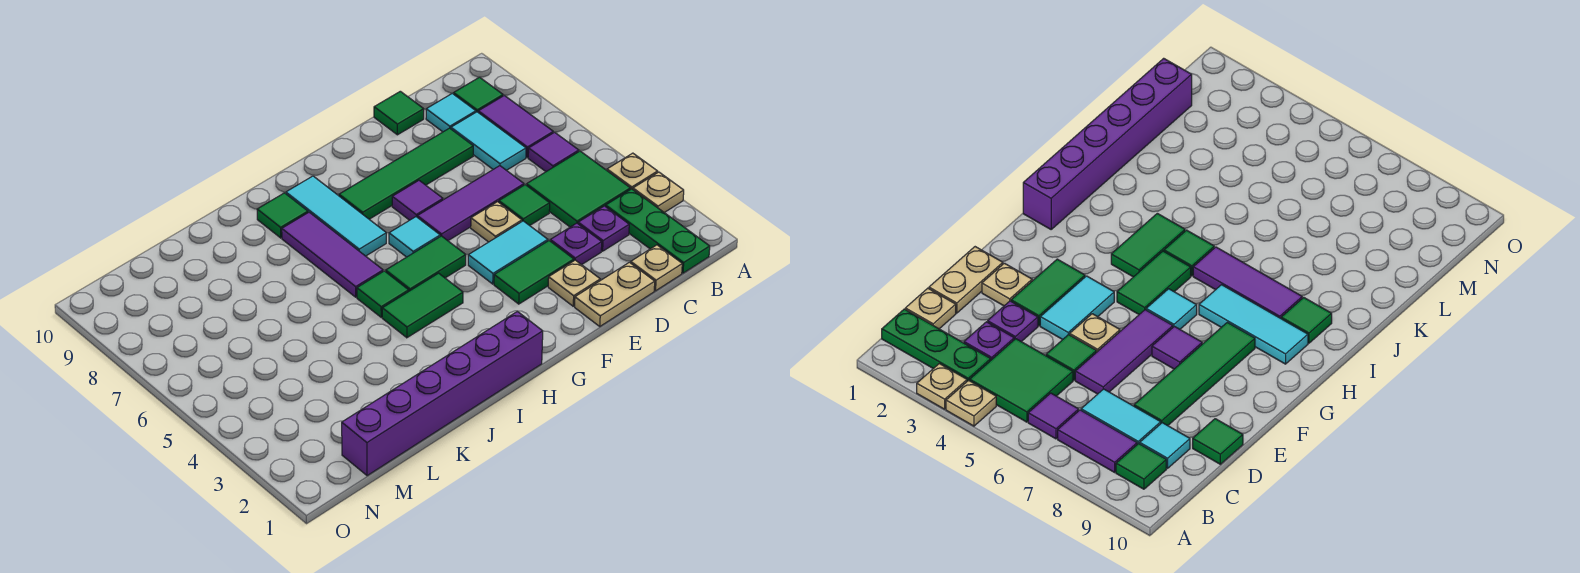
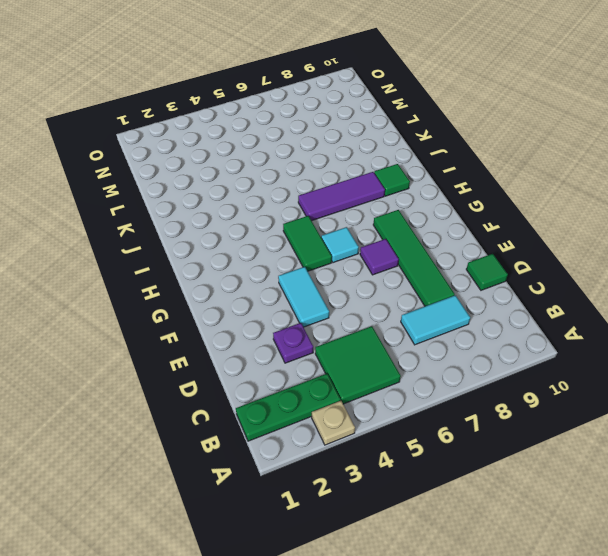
none -> tan plate A4 level 1
none -> purple tile B6 level 1
none -> purple tile B7:B8 level 1
none -> green tile B9 level 1

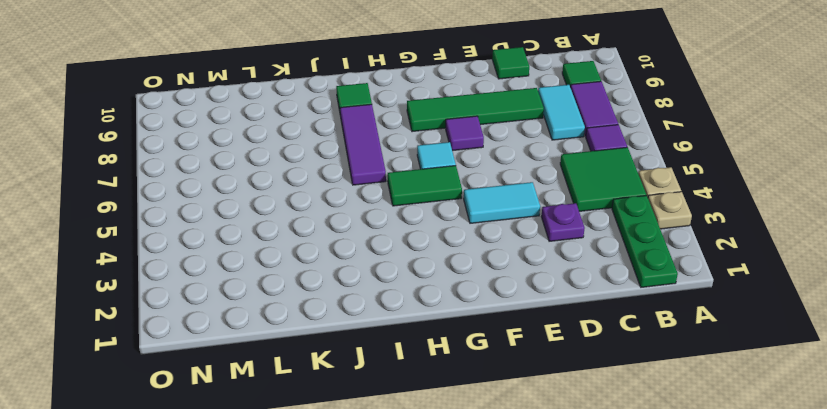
none -> tan plate C1 level 1
none -> purple plate C3 level 1
none -> cyan tile C9 level 1
none -> tan plate D1:E1 level 1

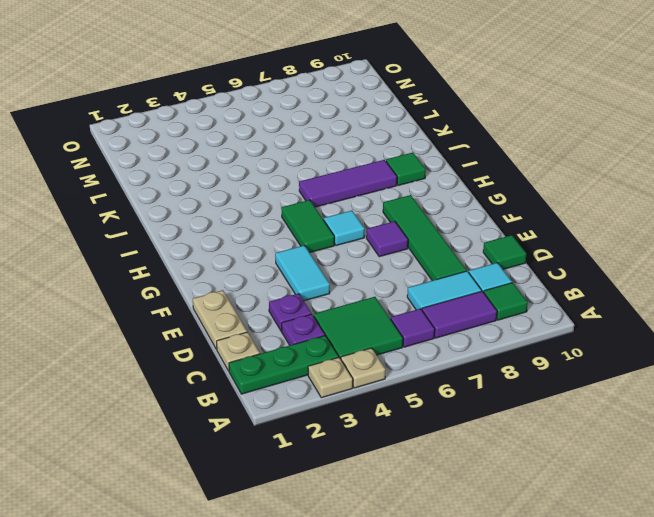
none -> green tile D5 level 1
none -> purple tile D6:F6 level 1
none -> tan plate E2 level 1
none -> green tile E3:F3 level 1

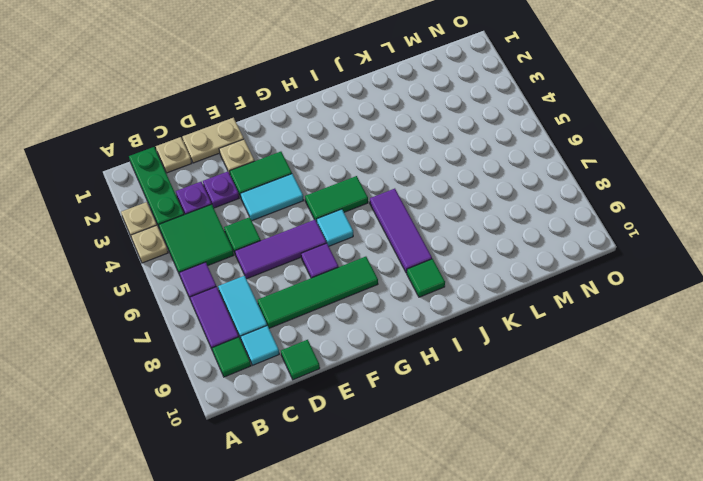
none -> tan plate E5 level 1
none -> purple brick H1:M1 level 1
none -> green tile H4:I4 level 1
none -> cyan tile H7:H9 level 1

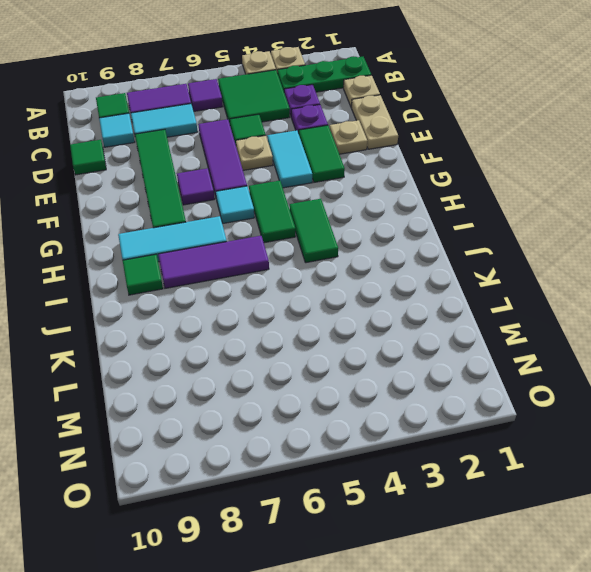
none -> purple brick H1:M1 level 1
none -> green tile I5 level 1

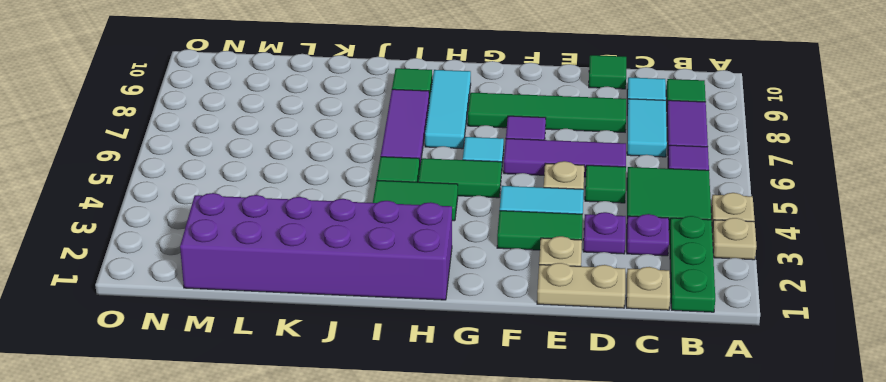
purple brick H1:M2 level 1 -> purple brick H1:M1 level 1

